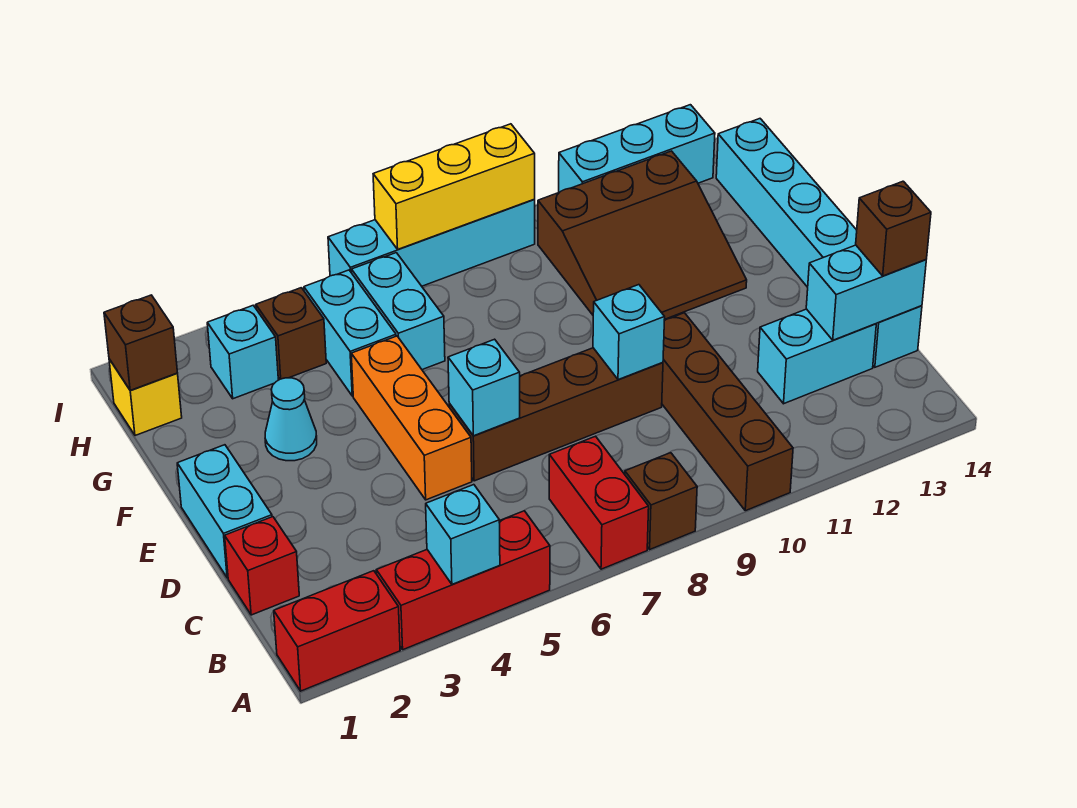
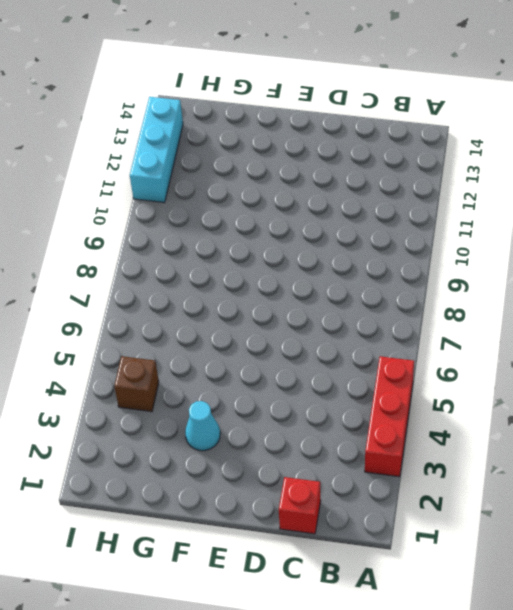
none -> red brick A1:A2 level 1
none -> red brick A7:B7 level 1
none -> brown brick A8 level 1

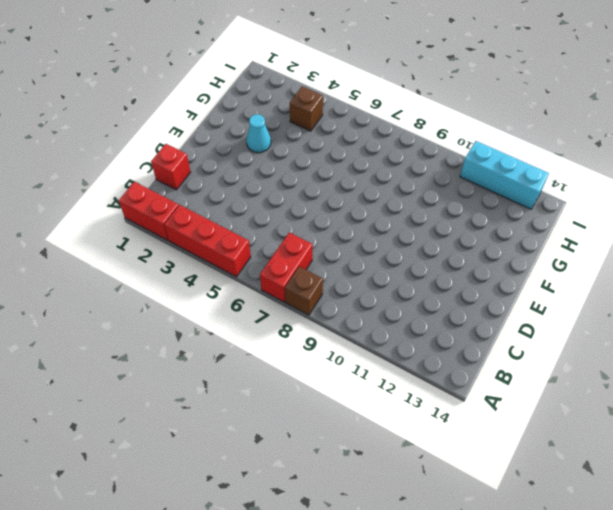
none -> brown brick A10:D10 level 1
none -> cyan brick C12:C13 level 1
none -> cyan brick C14:H14 level 1

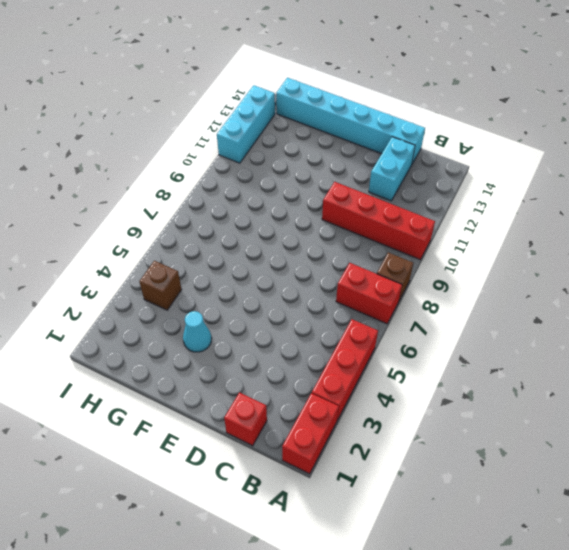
red brick A10:D10 level 1 -> brown brick A10:D10 level 1
none -> cyan brick D1:E1 level 1
none -> orange brick D5:F5 level 1
none -> brown brick D6:D9 level 1

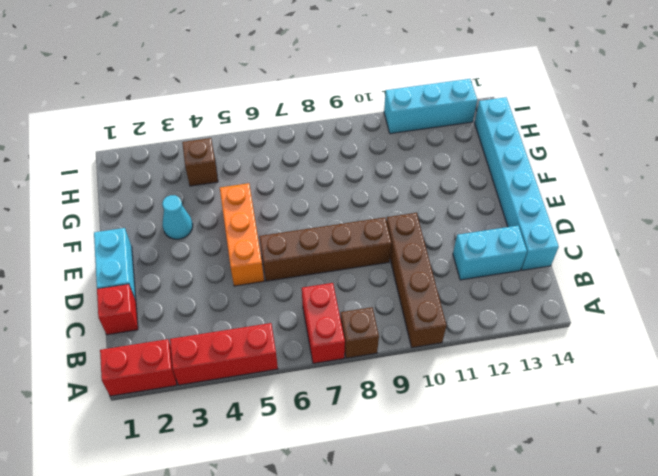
none -> brown slope F10:H12 level 1 top H
none -> cyan brick G5:H5 level 1
none -> cyan brick G6:H6 level 1

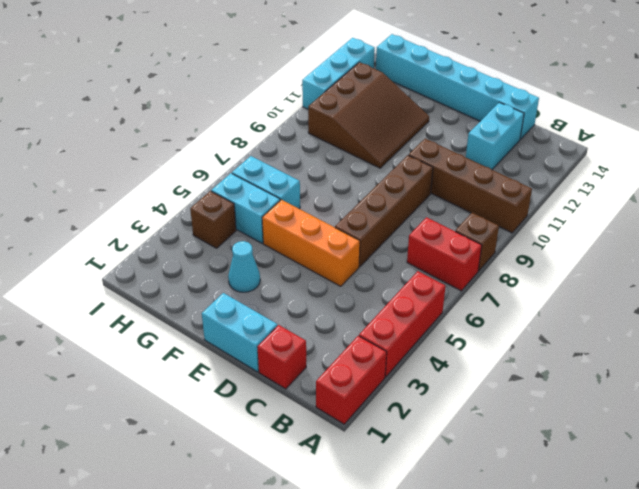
none -> yellow brick H1 level 1
none -> cyan brick H3 level 1
none -> cyan brick I6:I9 level 1

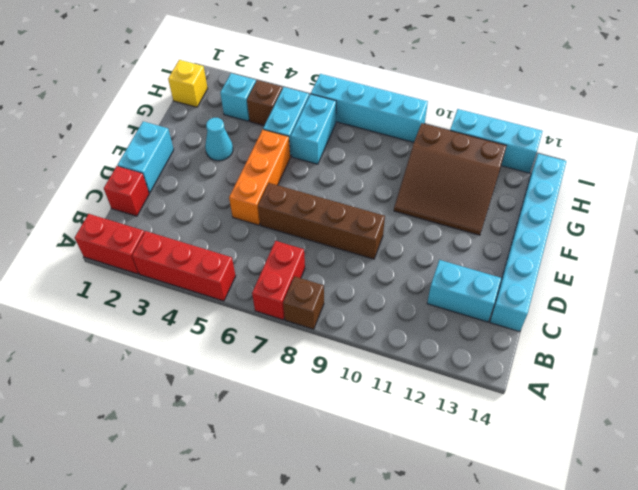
none -> brown brick A10:D10 level 1
none -> cyan brick A4 level 2
none -> cyan brick C13:C14 level 2

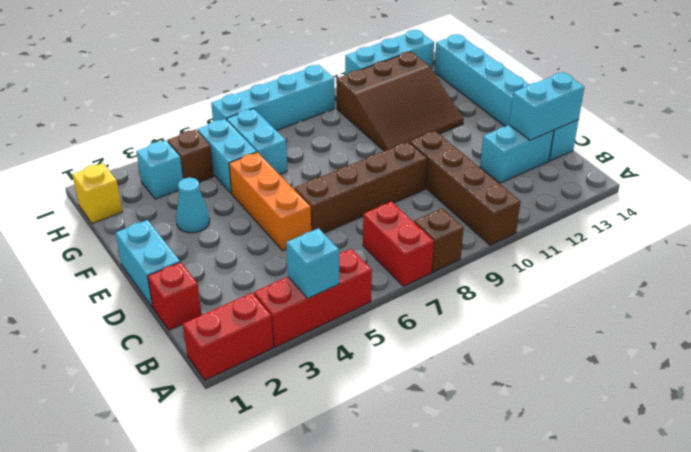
none -> cyan brick D6 level 2
none -> cyan brick D9 level 2
none -> brown brick H1 level 2

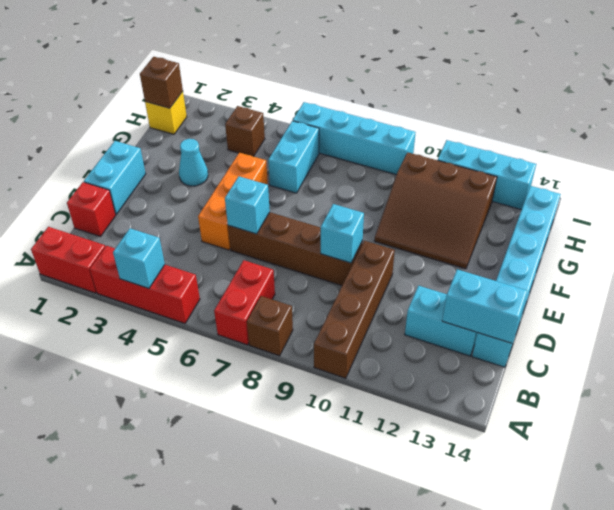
none -> cyan brick G5:H5 level 1
none -> cyan brick H3 level 1
none -> yellow brick I7:I9 level 2

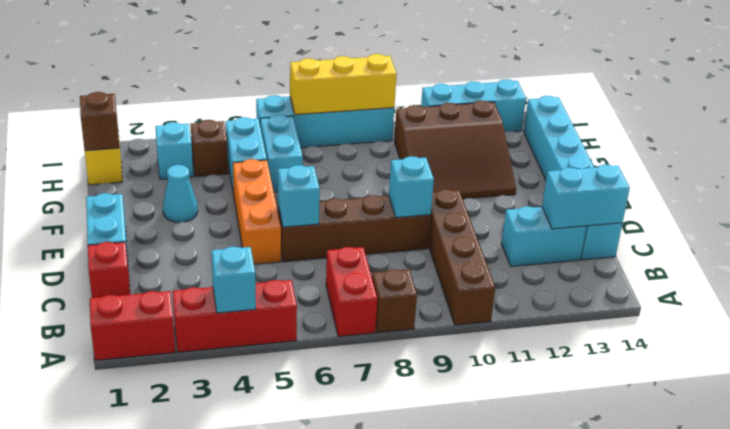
none -> brown brick C14 level 3

